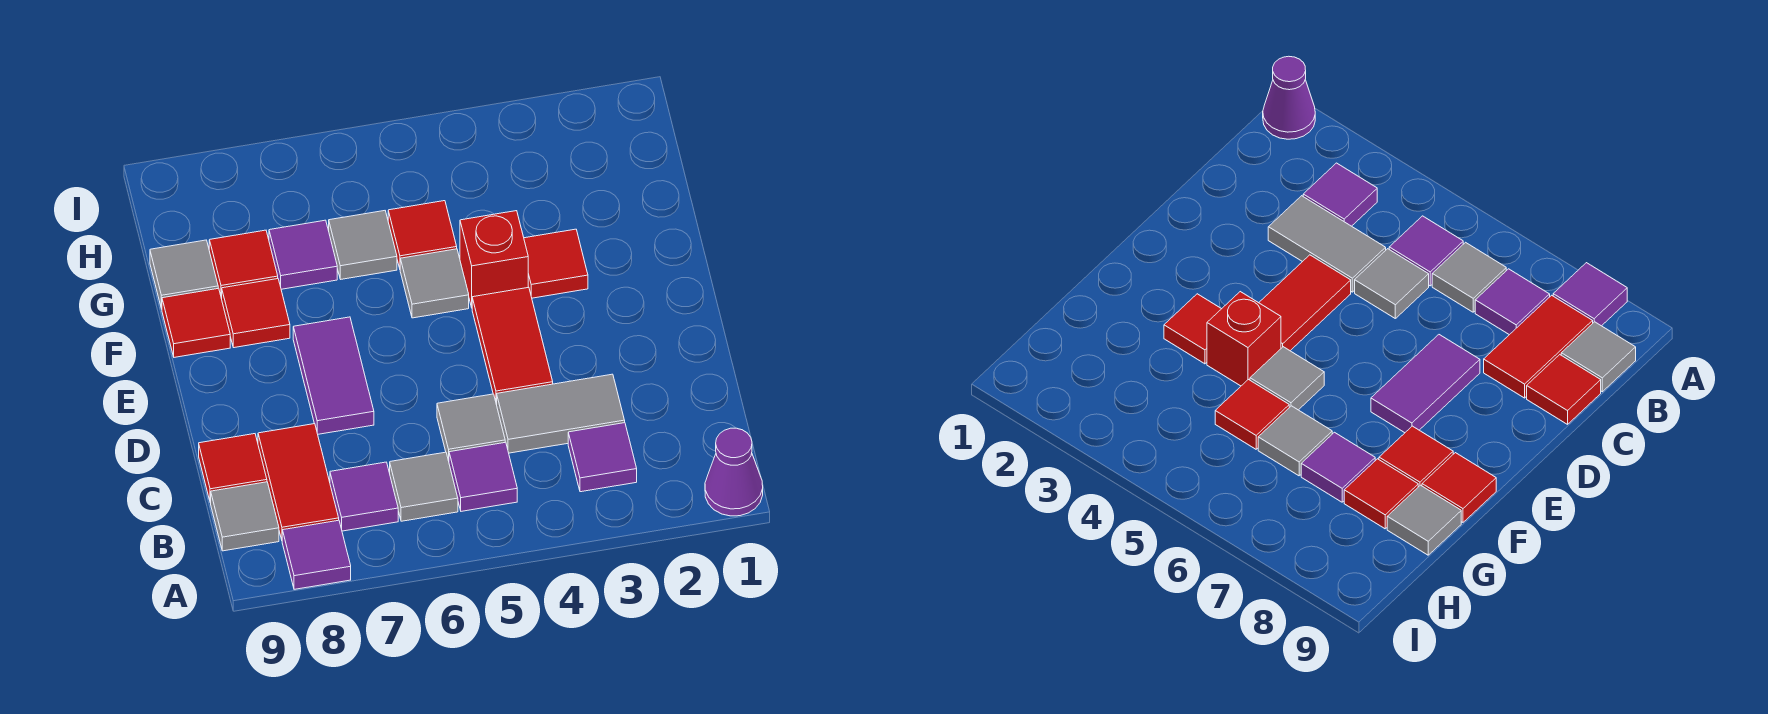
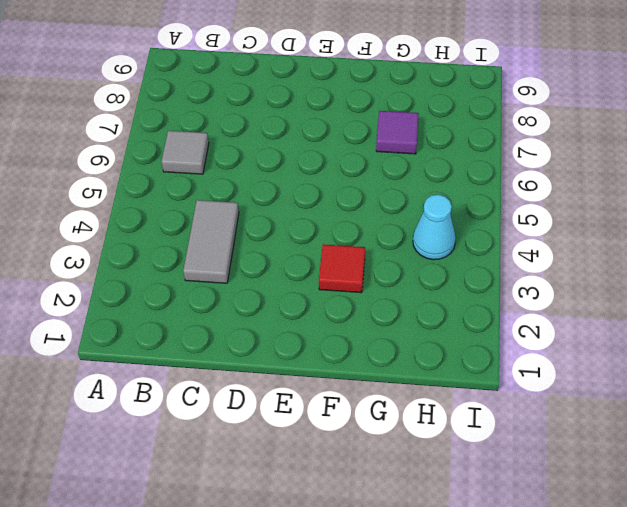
cyan cone H4 level 1 -> none
none -> purple cone A1 level 1
none -> purple tile A8 level 1
none -> purple tile B3 level 1

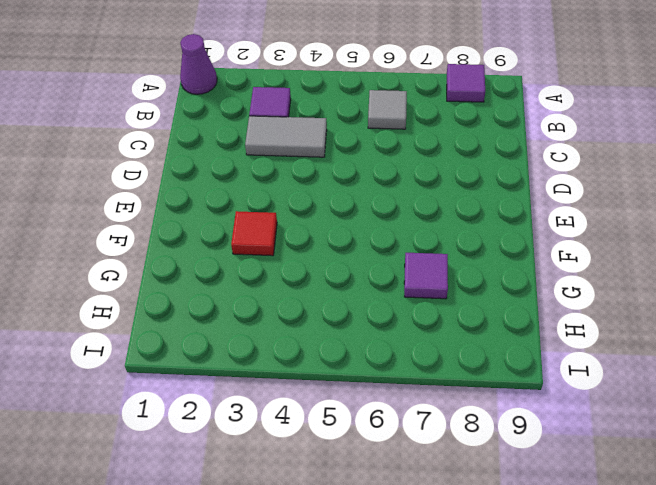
none -> purple tile B5 level 1
none -> purple tile B7 level 1
none -> red tile B8:C8 level 1

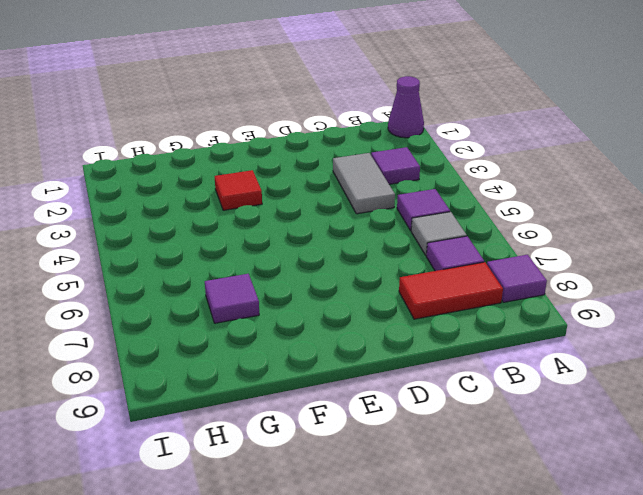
none -> grey tile B9 level 1
none -> grey tile C5 level 1
none -> red tile C9 level 1

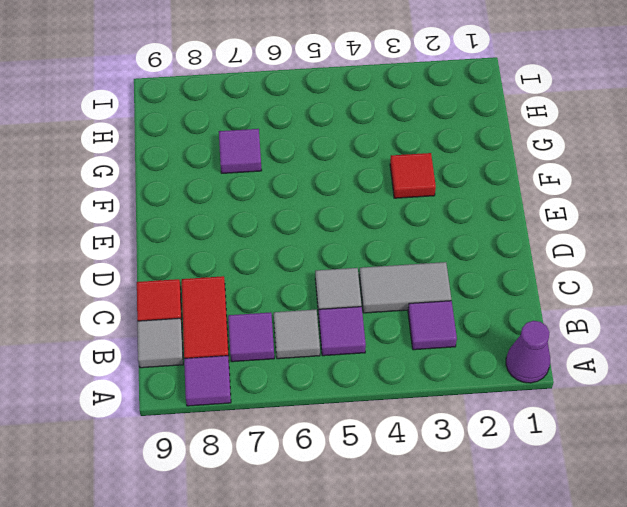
none -> red tile D4:E4 level 1
none -> purple tile D7:E7 level 1
none -> red brick F4 level 1

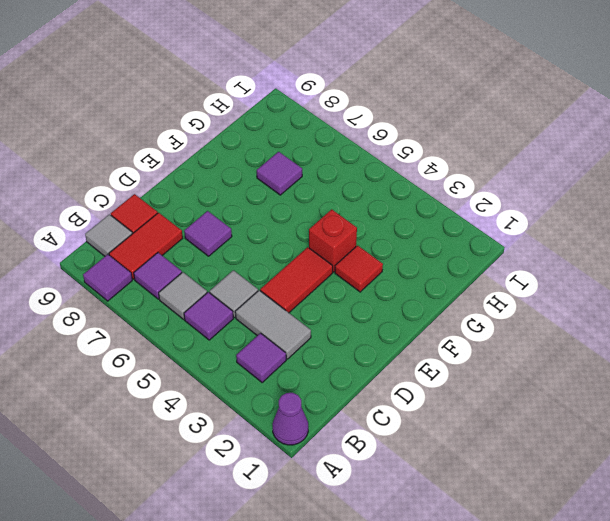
purple tile D7 level 1 -> purple tile D7:E7 level 1
none -> grey tile F5 level 1
none -> red tile F8 level 1
none -> red tile F9 level 1

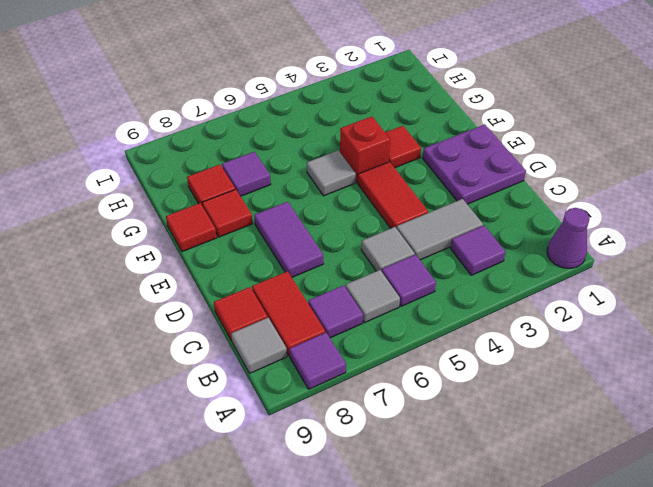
purple plate D1:E2 level 1 -> none
none -> red tile G5 level 1
none -> grey tile G6 level 1
none -> grey tile G9 level 1

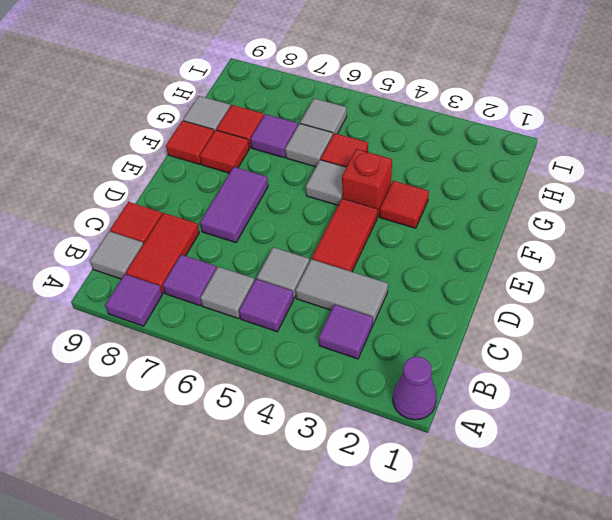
grey tile H6 level 1 -> none

